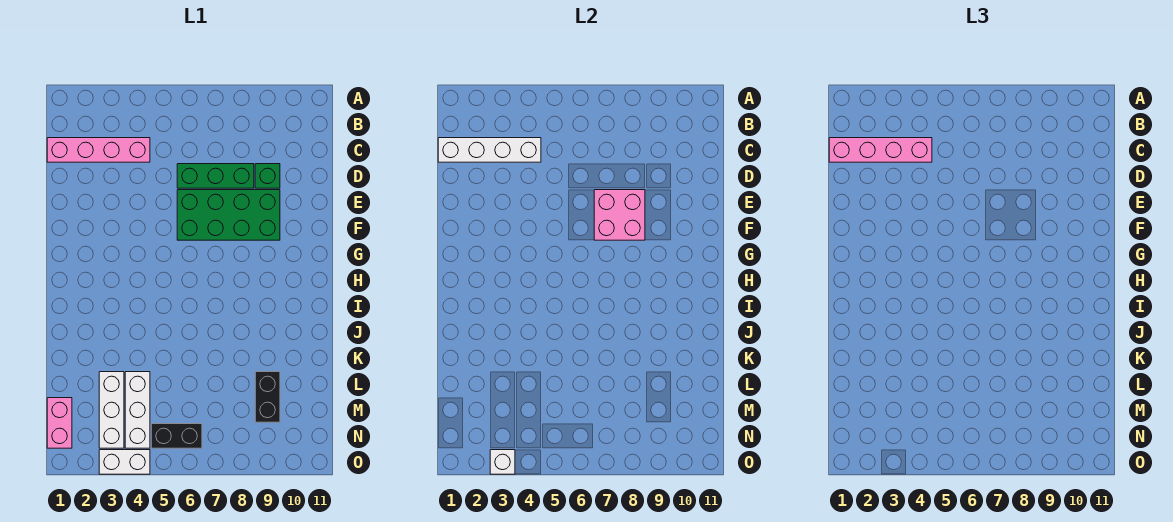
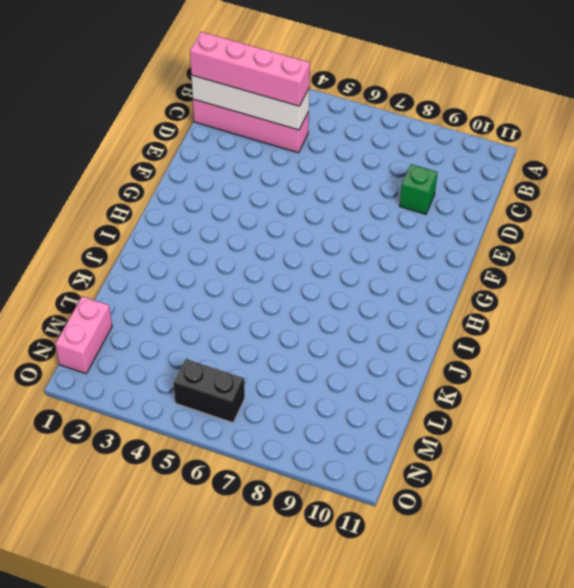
none -> green brick D6:D8 level 1
none -> green brick E6:F9 level 1
none -> white brick L3:N3 level 1

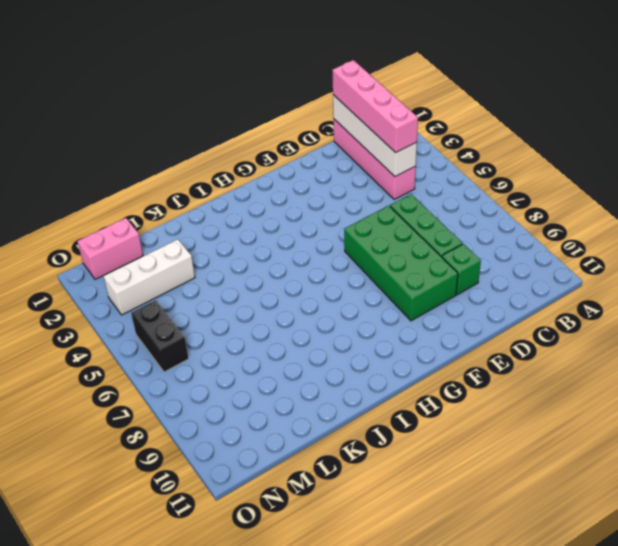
none -> white brick L4:N4 level 1
none -> black brick L9:M9 level 1
none -> white brick O3:O4 level 1

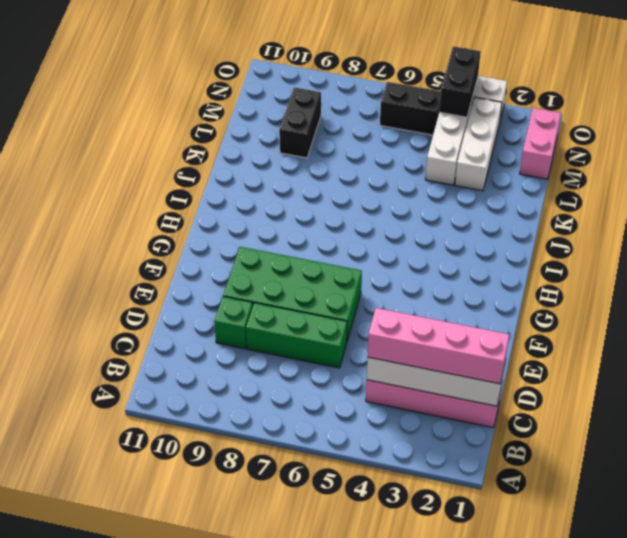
black brick N4:O4 level 2 -> none
none -> pink brick E7:F8 level 2
none -> white brick O3 level 2

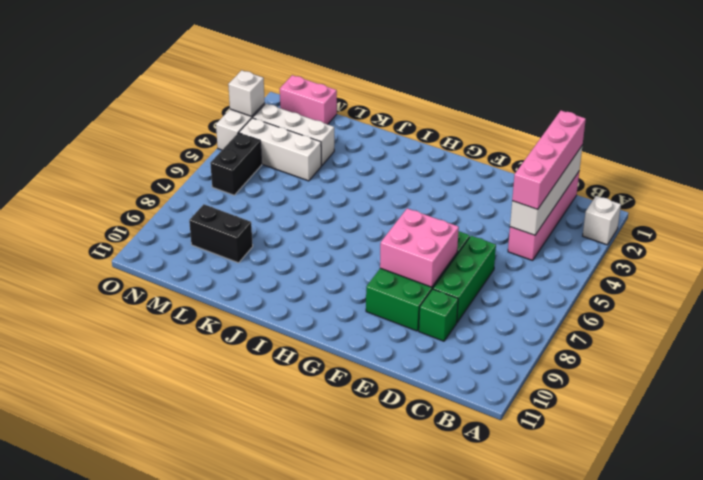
white brick A2 level 1 -> none

